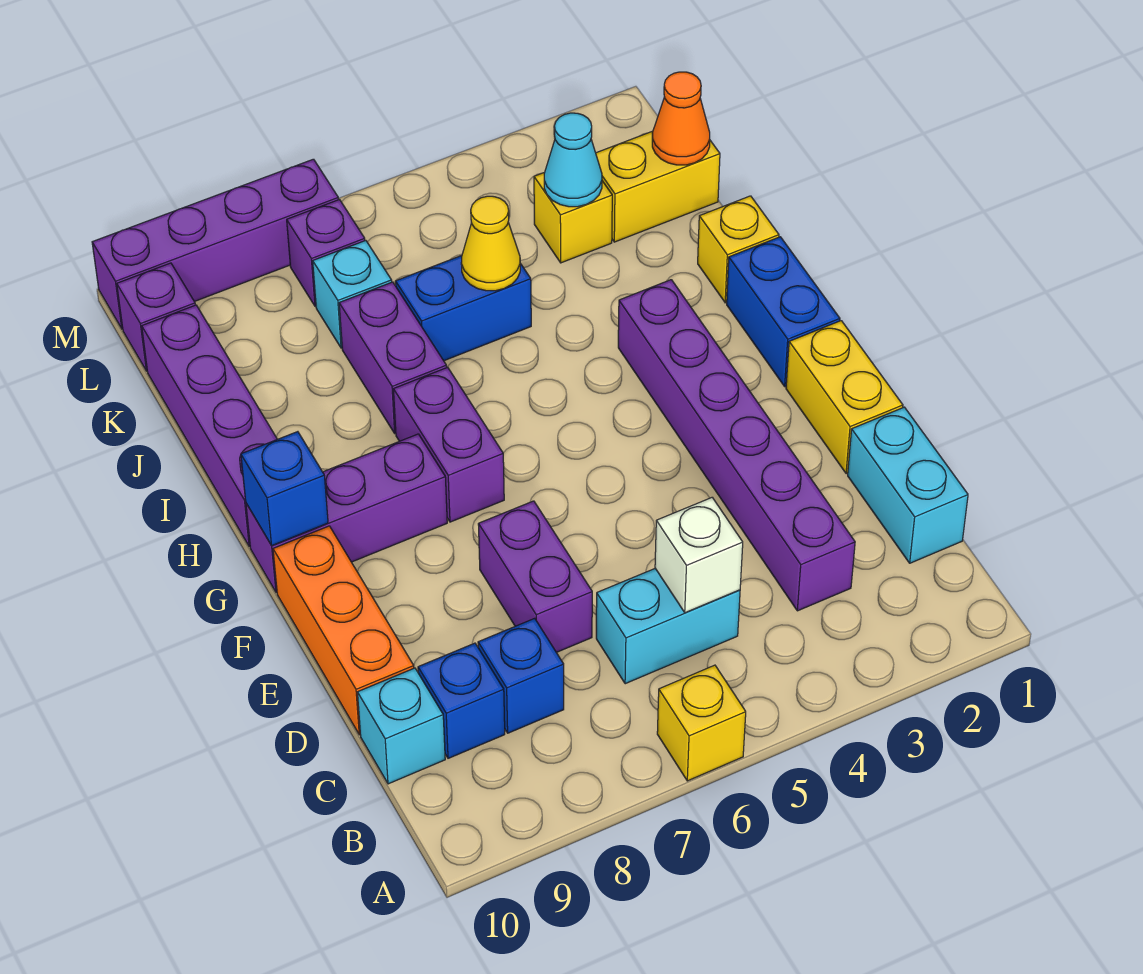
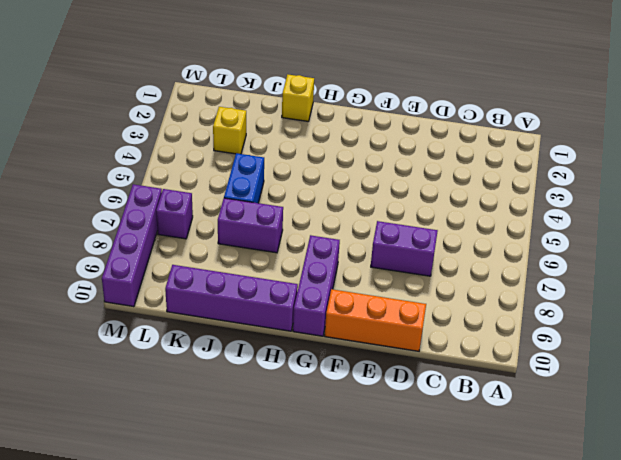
none -> yellow brick A6 level 1
none -> cyan brick C1:D1 level 1
none -> purple brick C3:H3 level 1

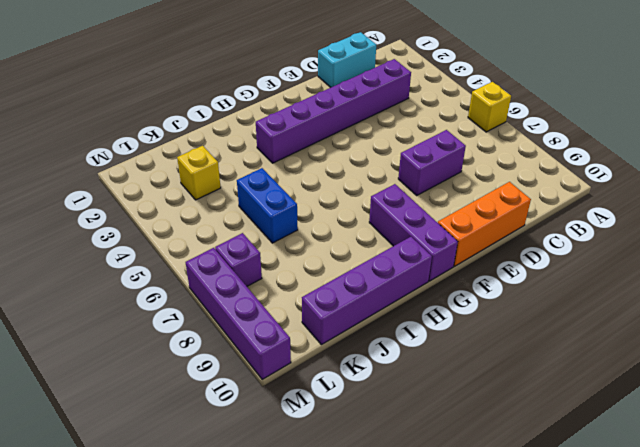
none -> cyan brick C5:C6 level 1
none -> blue brick C8 level 1
none -> blue brick C9 level 1

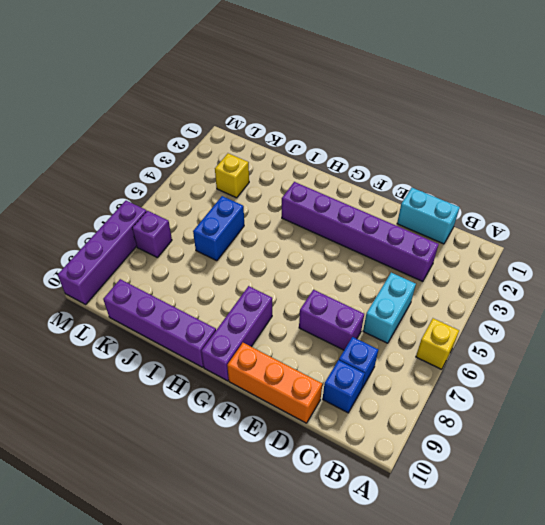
none -> cyan brick C10 level 1
none -> yellow brick E1:F1 level 1
none -> blue brick G1:H1 level 1

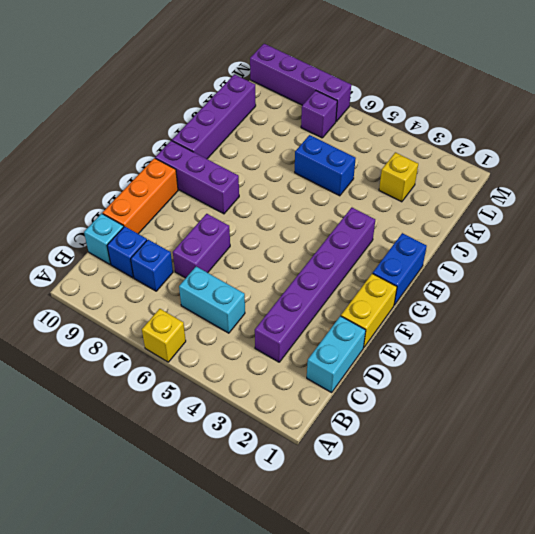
none -> purple brick G7:H7 level 1
none -> yellow brick I1 level 1
none -> purple brick I7:J7 level 1

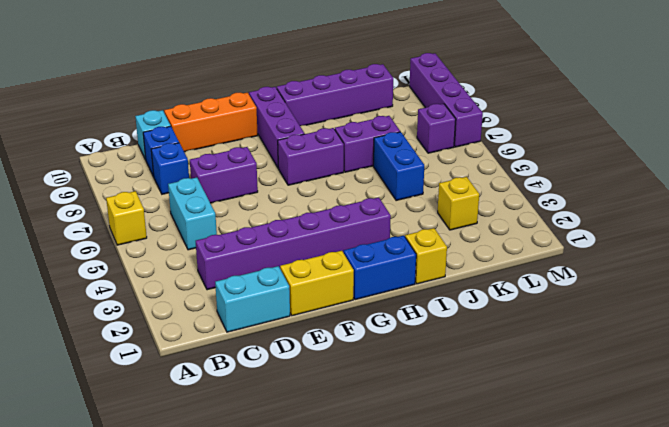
none -> yellow brick K1:K2 level 1
none -> cyan brick K7 level 1
none -> purple brick L10 level 1

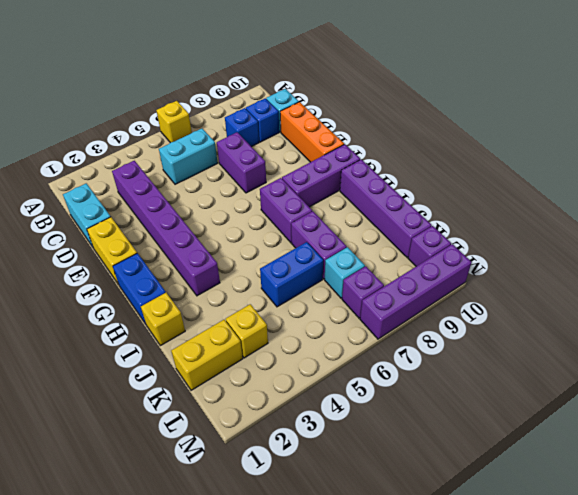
none -> white brick C5 level 2
none -> blue brick G10 level 2
none -> yellow cone J5 level 2

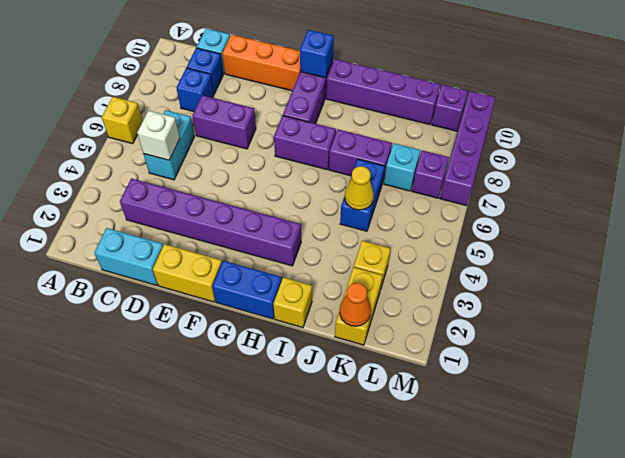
none -> cyan cone K3 level 2

